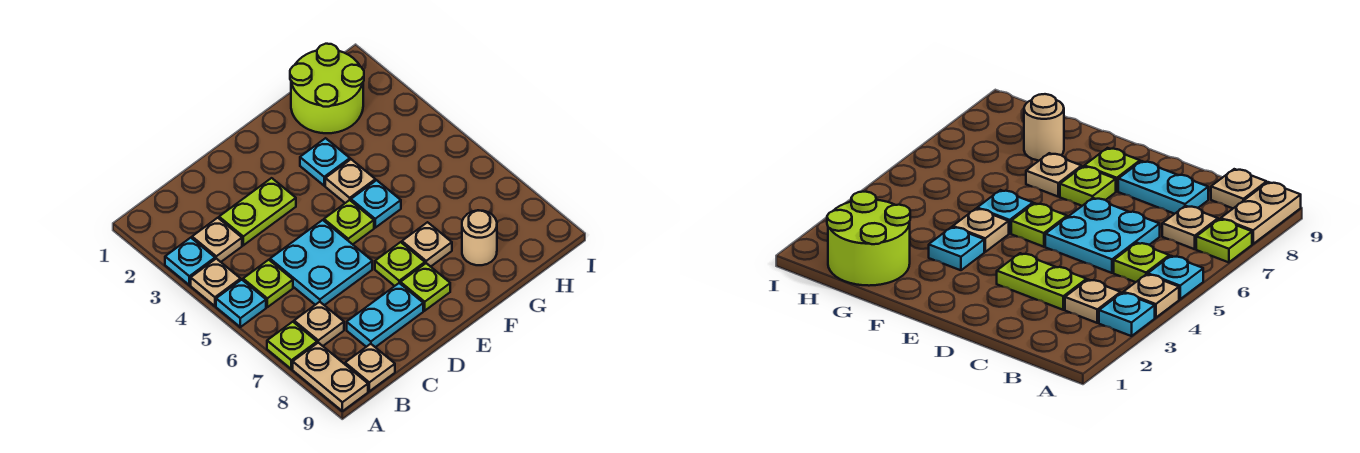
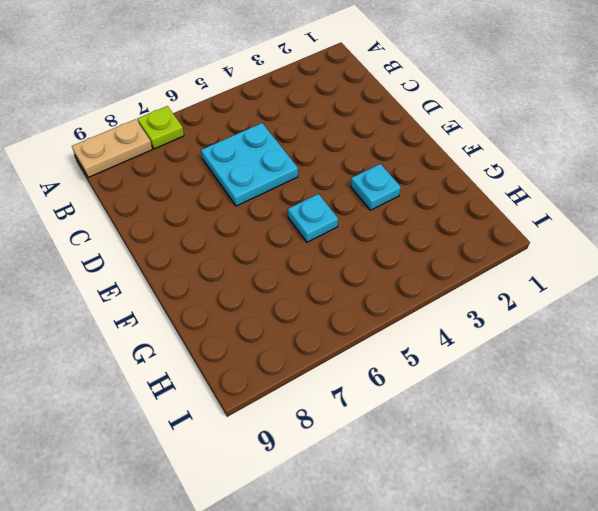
none -> cyan plate A3 level 1
none -> tan plate A4 level 1
none -> cyan plate A5 level 1

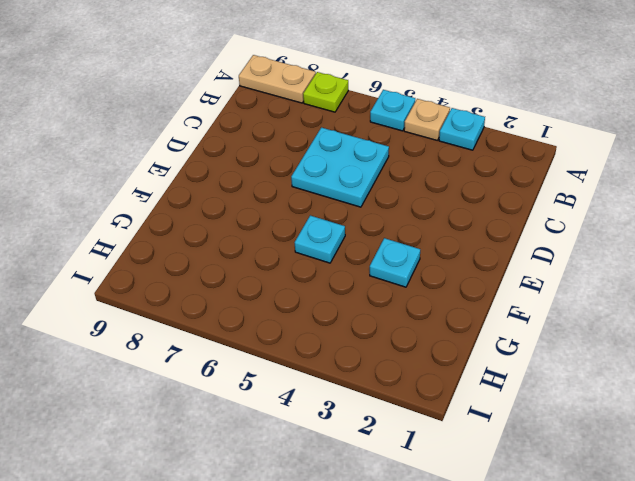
none -> tan plate B3 level 1
none -> lime plate B5 level 1
none -> tan plate B7 level 1

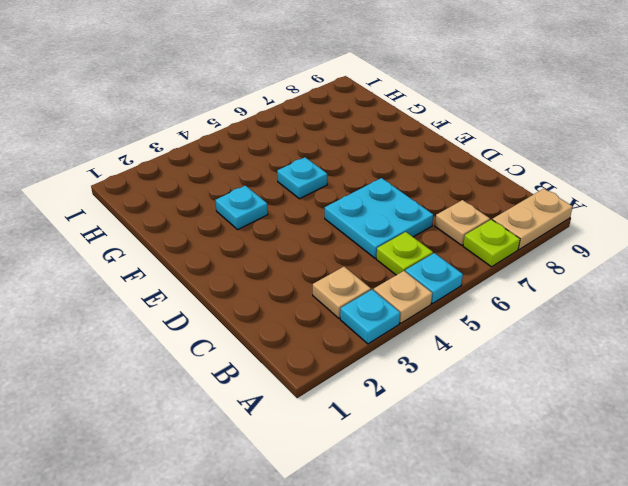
none -> tan plate B9 level 1
none -> lime plate C3:D3 level 1
none -> cyan plate C8:D8 level 1

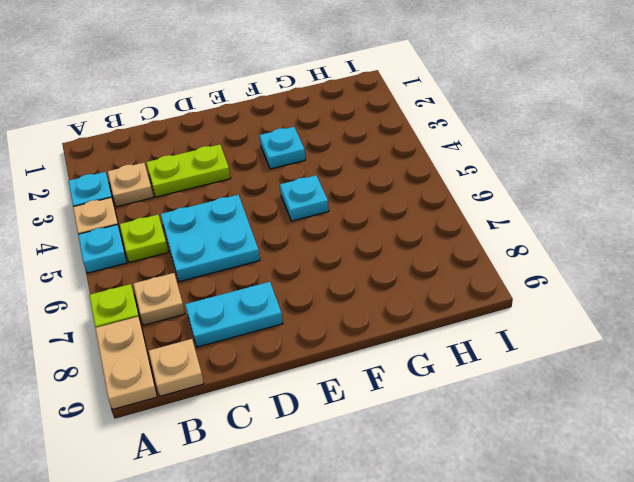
none -> lime plate E5 level 1
none -> lime plate E7 level 1
none -> lime plate E8 level 1

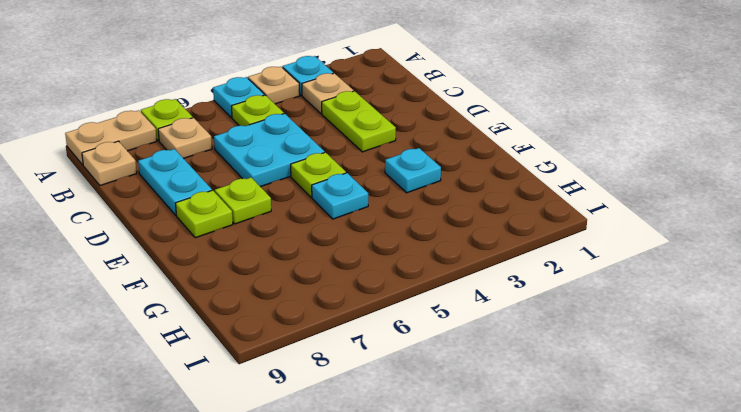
none -> tan plate F4 level 1
none -> tan plate F7 level 1
none -> lime round brick G1:H2 level 1

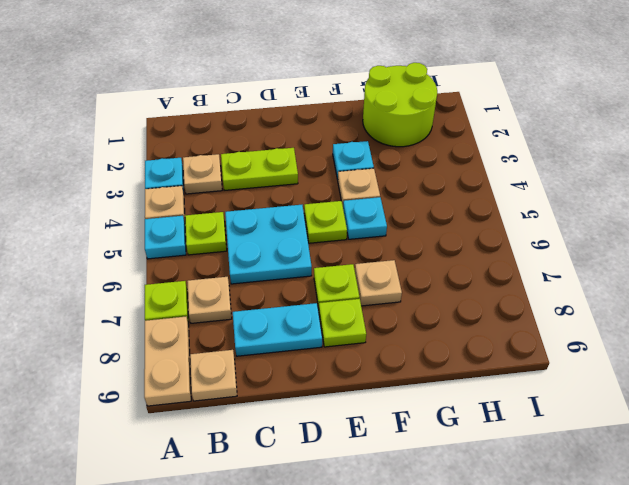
none -> tan round brick G8 level 1

